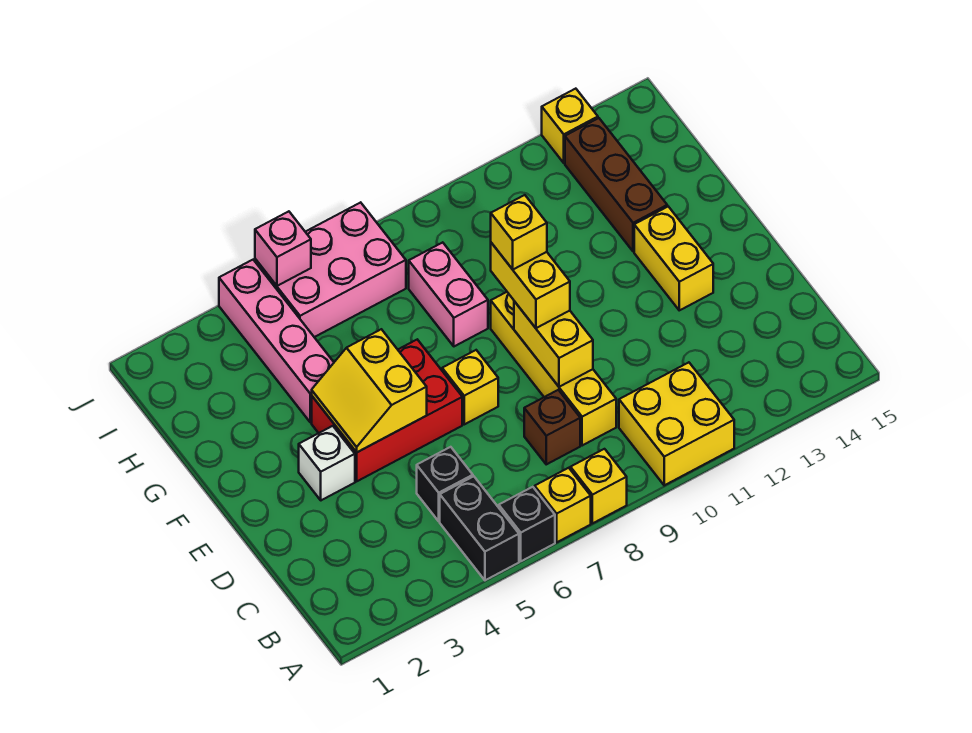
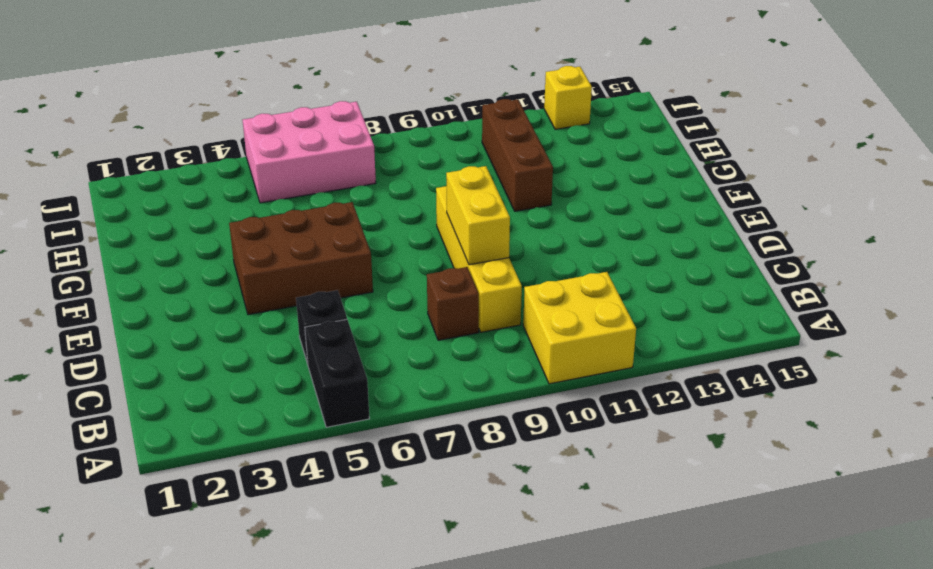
brown brick E4:F6 level 1 -> red brick E4:F6 level 1
brown brick G11:I11 level 1 -> brown brick G13:I13 level 1
none -> black brick A6 level 1
none -> yellow brick A7 level 1
none -> yellow brick A8 level 1

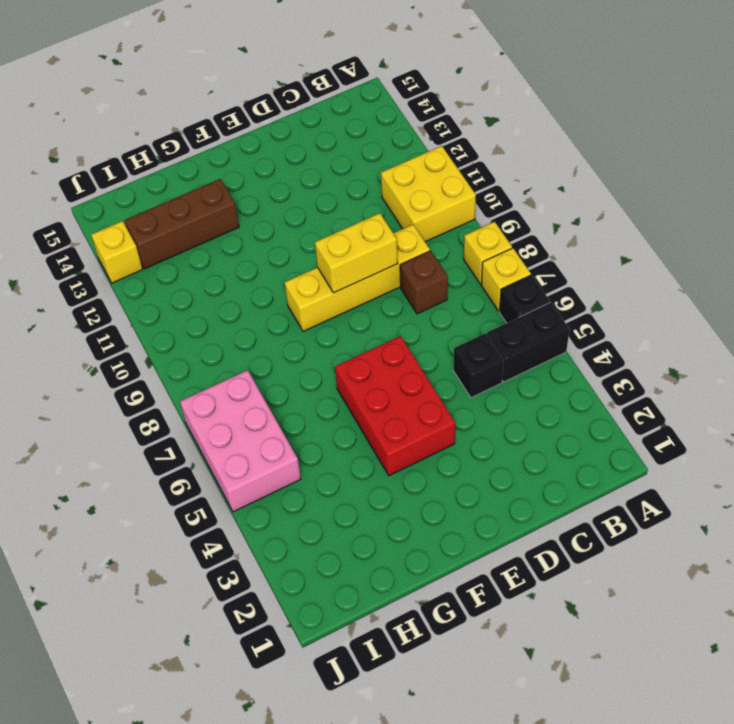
none -> white brick E3 level 1
none -> yellow brick E7 level 1
none -> yellow brick E13:F13 level 1

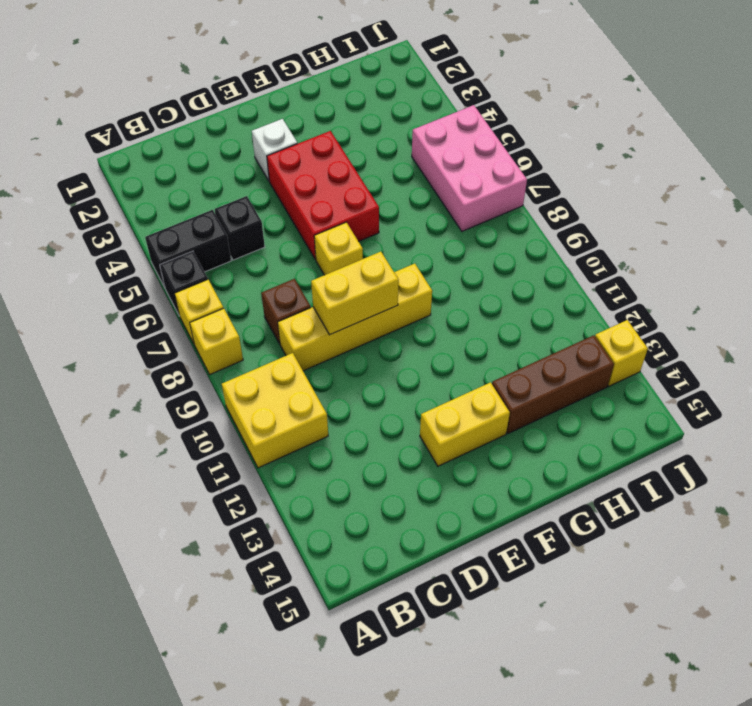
none -> pink brick G4:J4 level 1
none -> pink brick G8:H8 level 1
none -> yellow slope E4:F5 level 2 top 5

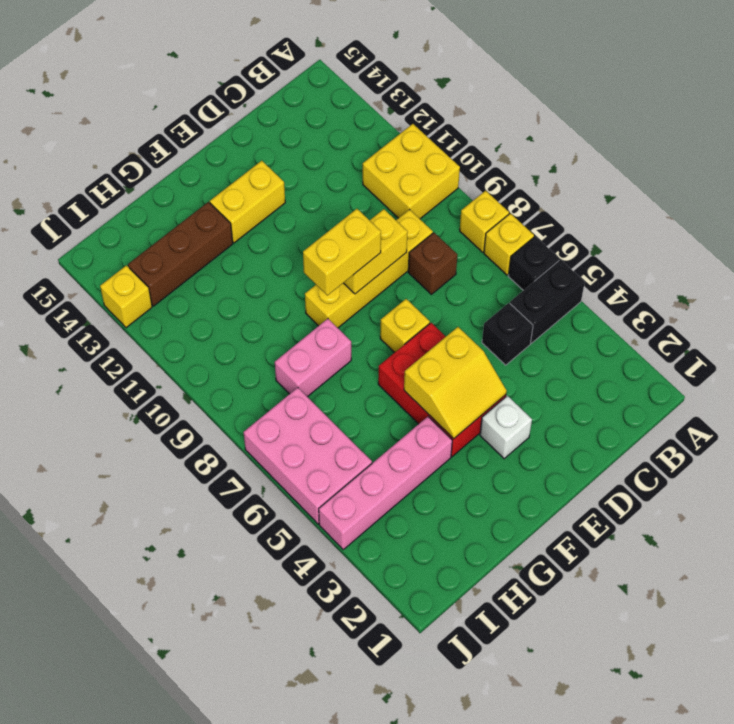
none -> pink brick J5 level 2
none -> yellow brick F9 level 4

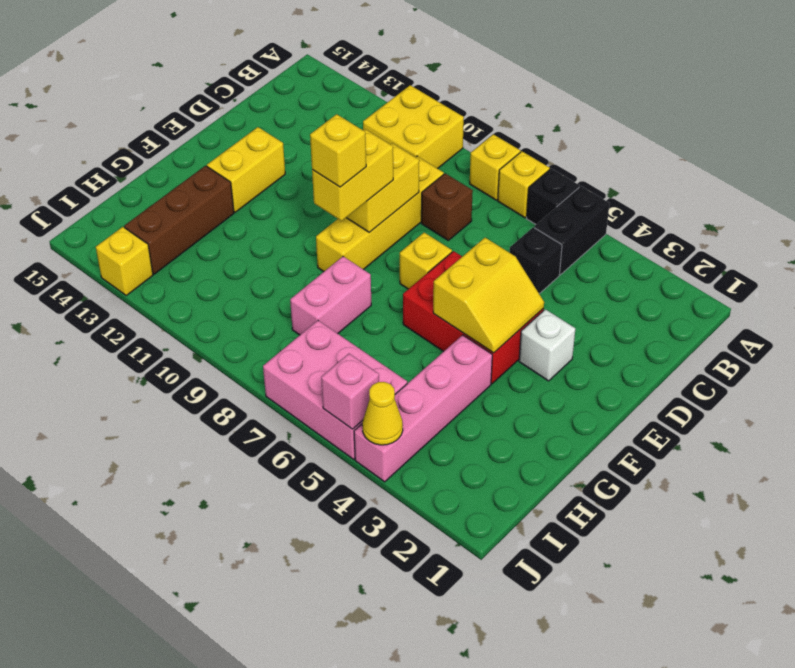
yellow cone J4 level 2 -> none

